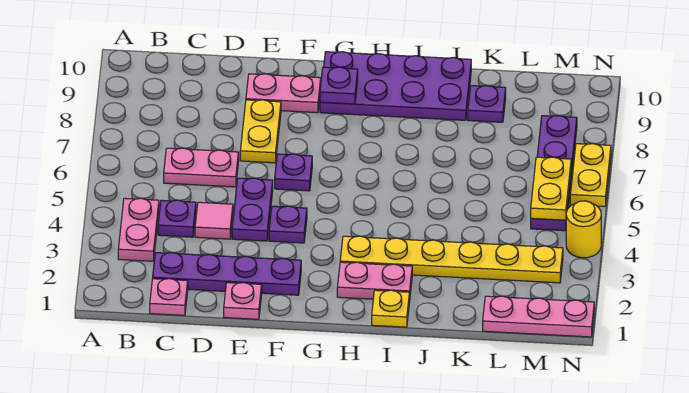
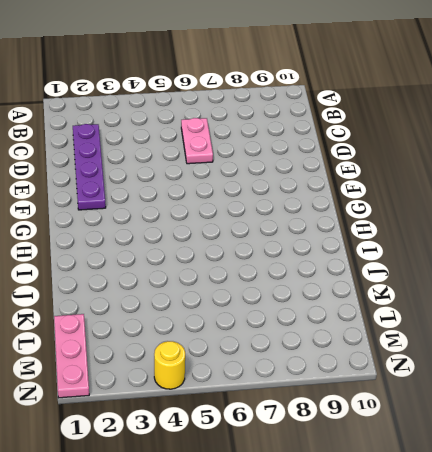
none -> pink plate B3:B4 level 1
none -> pink plate C1 level 1
none -> purple plate C4 level 1

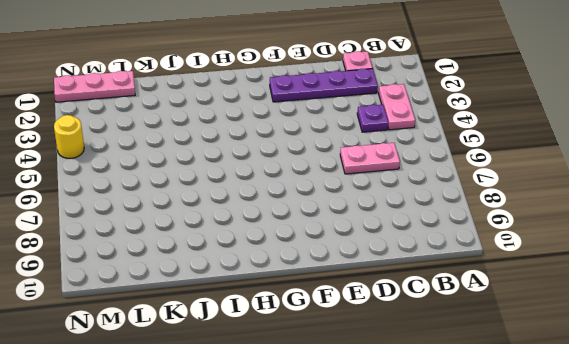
none -> pink tile D4 level 1
none -> pink plate E1 level 1
none -> purple plate E4:E5 level 1

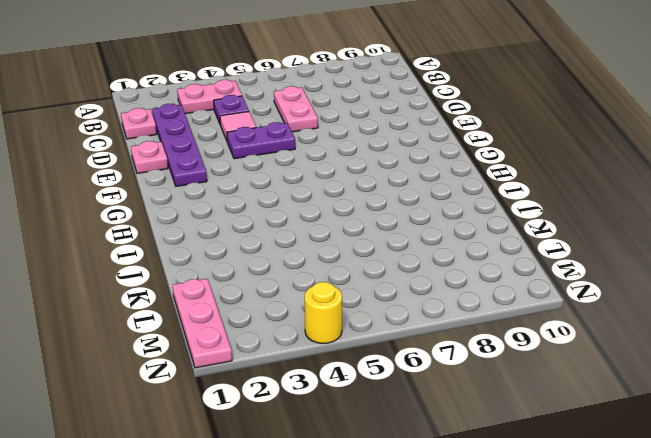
none -> yellow plate E7:E8 level 1
none -> pink plate E9:F9 level 1
none -> purple plate F4 level 1

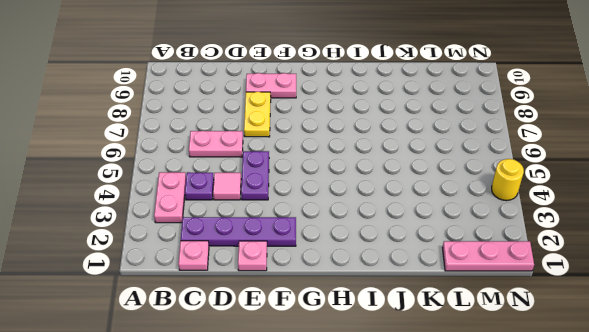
none -> purple plate F4 level 1
none -> purple plate F6 level 1
none -> purple plate G9:J10 level 1

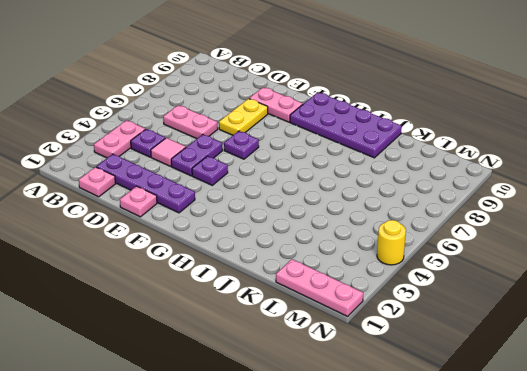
none -> pink plate H2:I2 level 1
none -> yellow plate H3:M3 level 1
none -> yellow plate I1 level 1

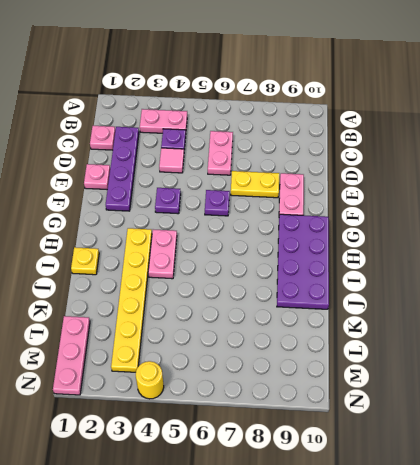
pink plate H4:I4 level 1 -> pink plate H2:I2 level 1
none -> purple plate E4:E5 level 1
none -> purple plate K9 level 1
none -> purple plate M5:M8 level 1

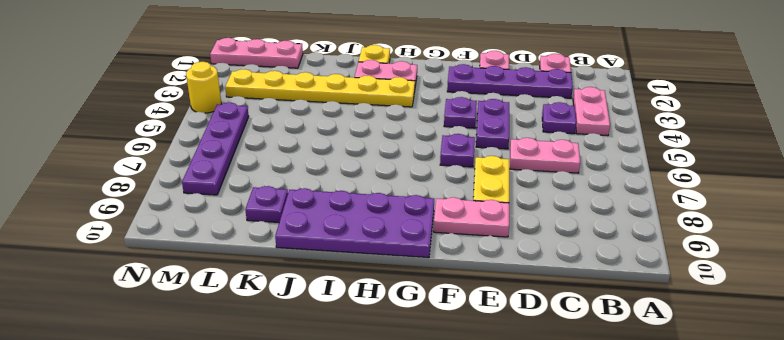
none -> pink tile D4 level 1
none -> yellow plate N6:N7 level 1
none -> purple plate G9 level 2

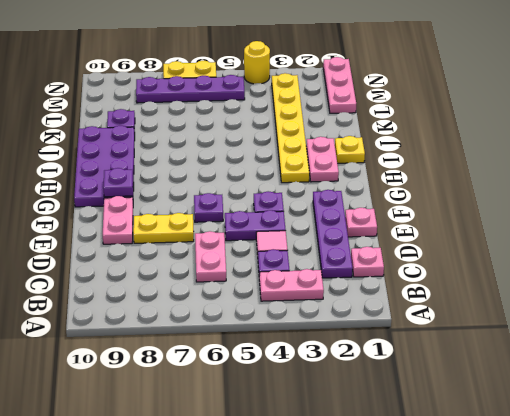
none -> yellow plate M5:M6 level 2

